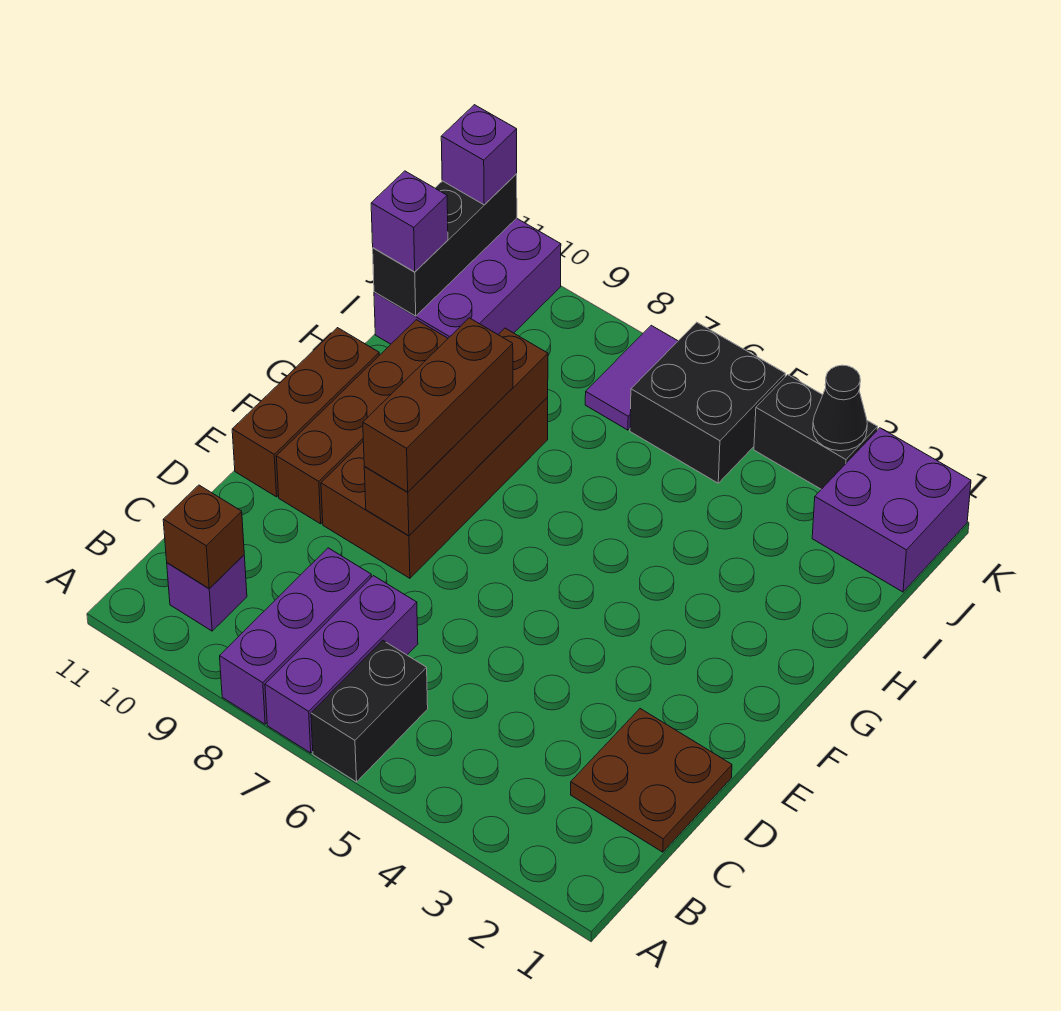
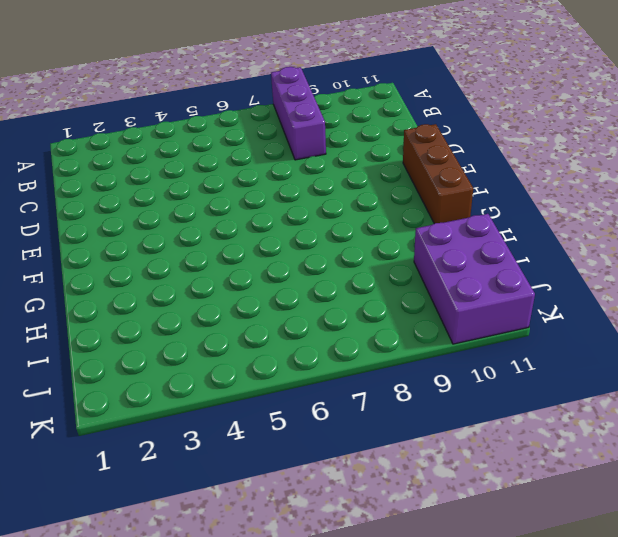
none -> black brick A6:B6 level 1
none -> purple brick A7:C7 level 1
none -> purple brick B10 level 1

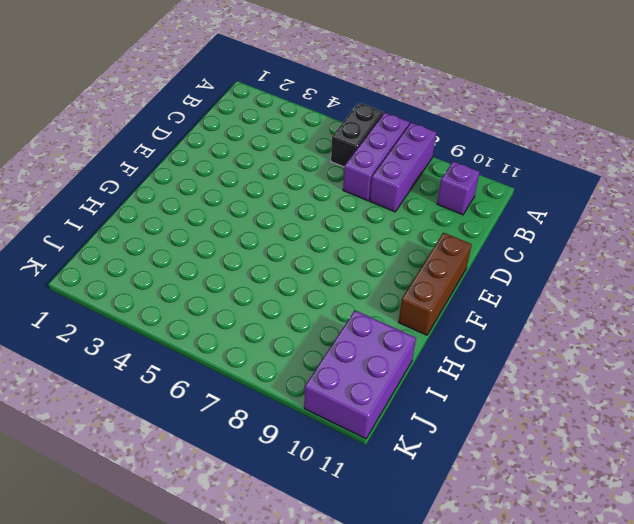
none -> brown plate C1:D2 level 1
none -> brown brick E8:H9 level 1
none -> brown brick E10:H10 level 1

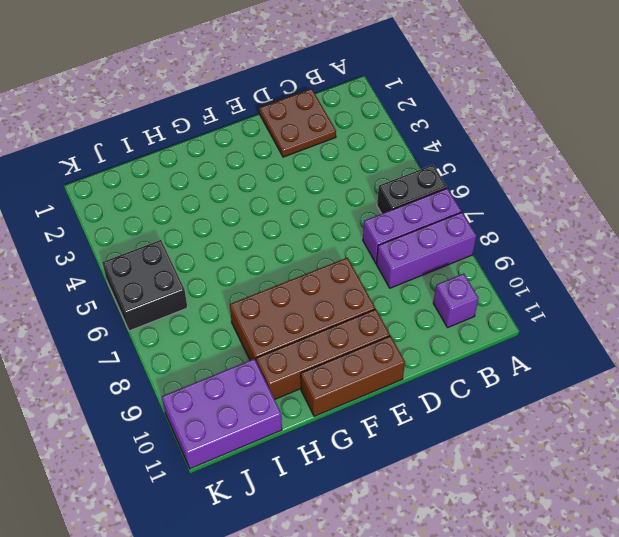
none -> purple brick J1:K2 level 1
none -> purple tile J7:K7 level 1
none -> black brick K3:K4 level 1

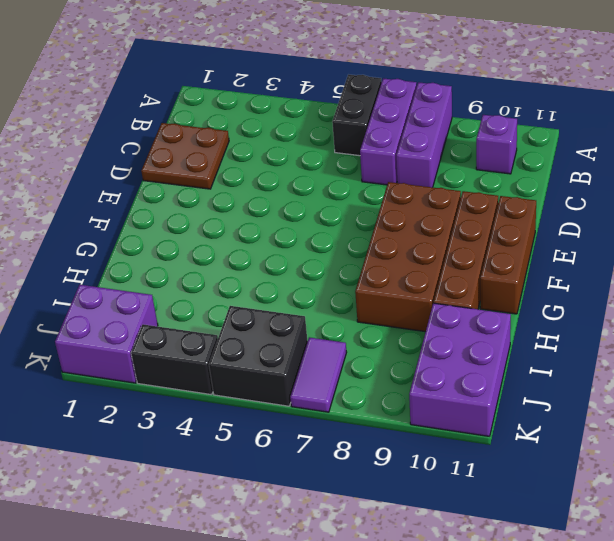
none -> brown brick B10 level 2
none -> brown brick E8:H8 level 2
none -> black brick I11:K11 level 2

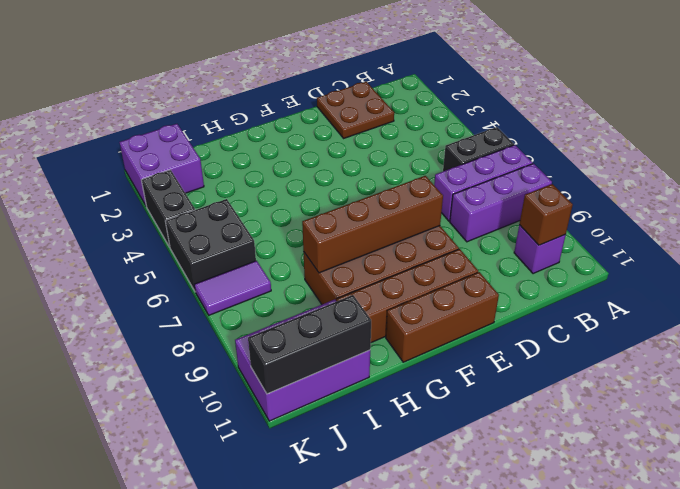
none -> black cone K3 level 2
none -> brown brick E8:G8 level 3
none -> purple brick I11 level 3

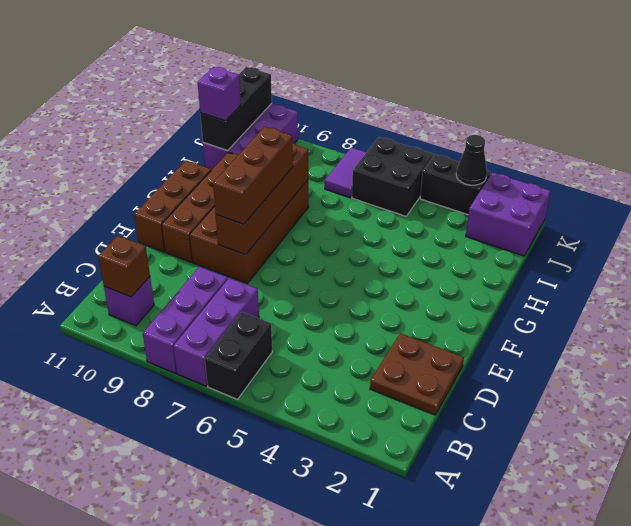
none -> purple brick K11 level 3

